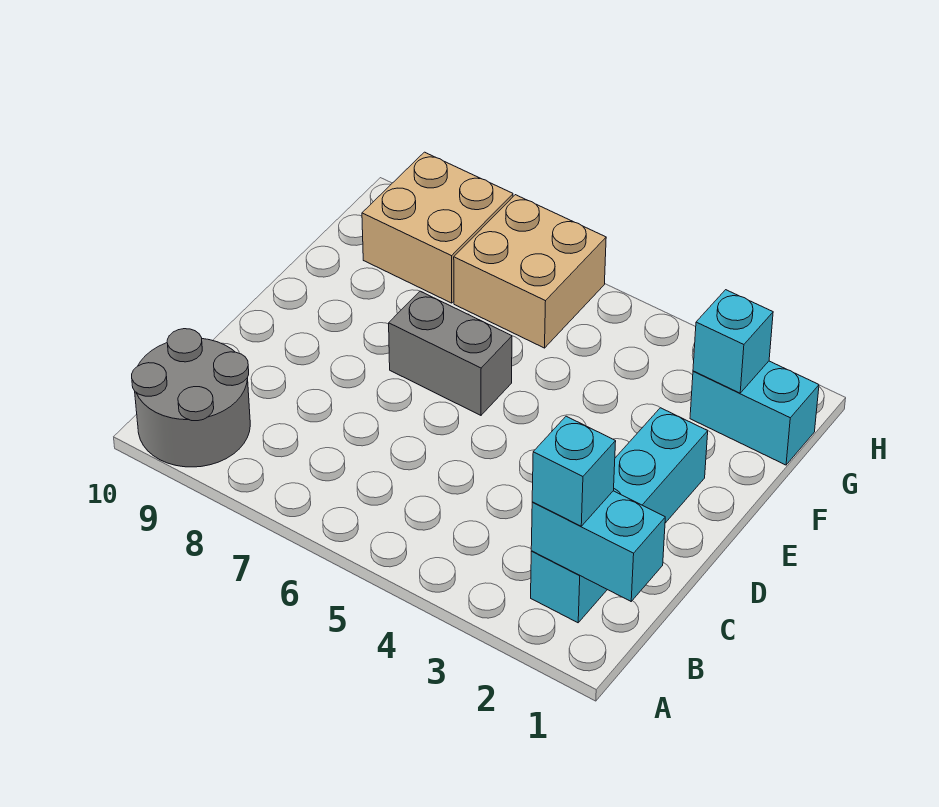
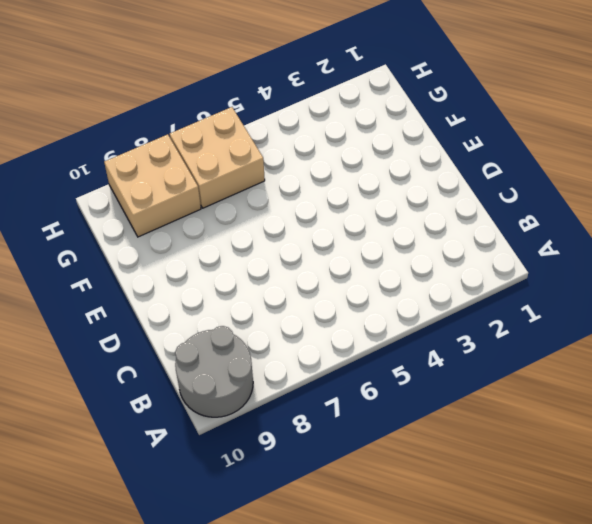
none -> cyan brick B2:E2 level 1
none -> grey brick E6:E7 level 1

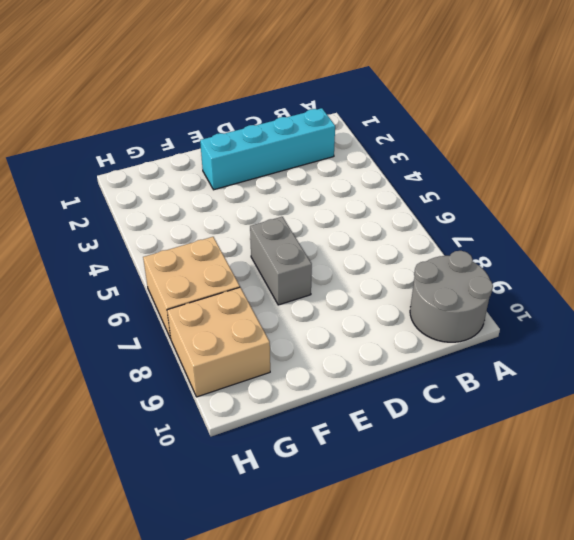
none -> cyan brick G1:G2 level 1
none -> cyan brick B1:B2 level 2

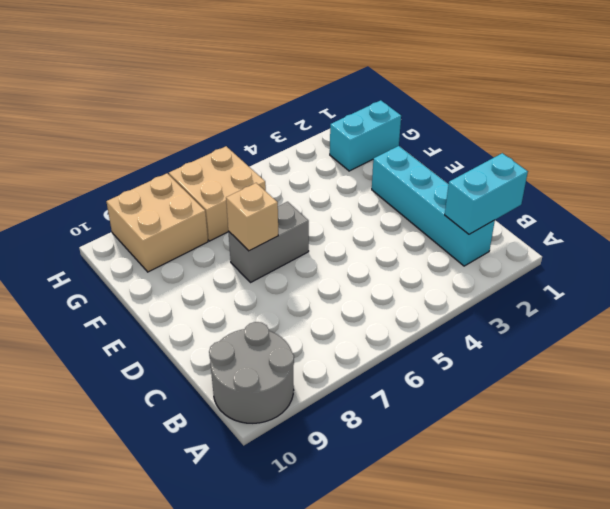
tan brick E7 level 2 -> none
none -> cyan brick G2 level 2
none -> cyan brick B2 level 3

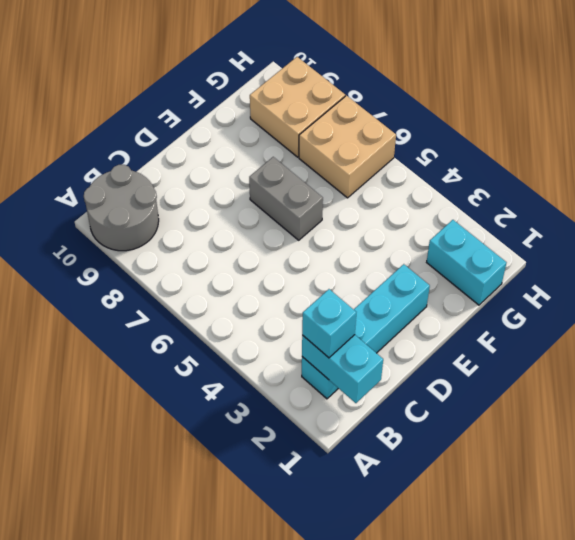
none -> cyan brick G2 level 2

